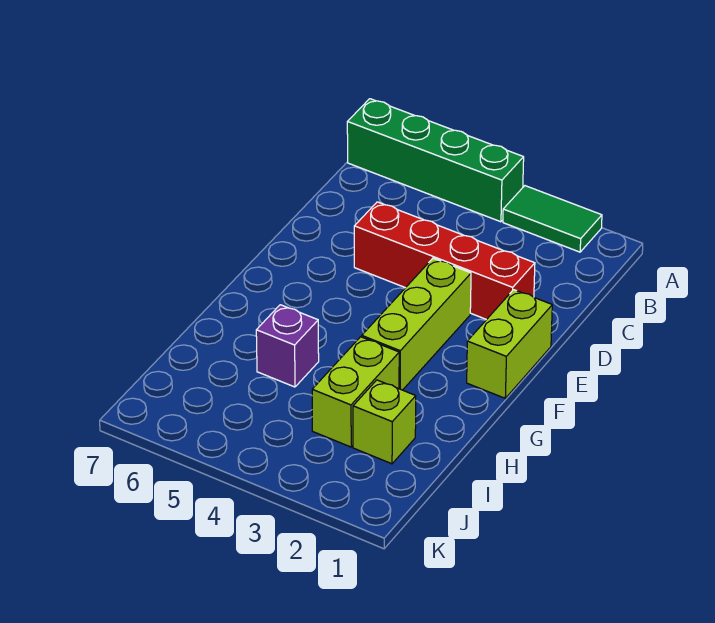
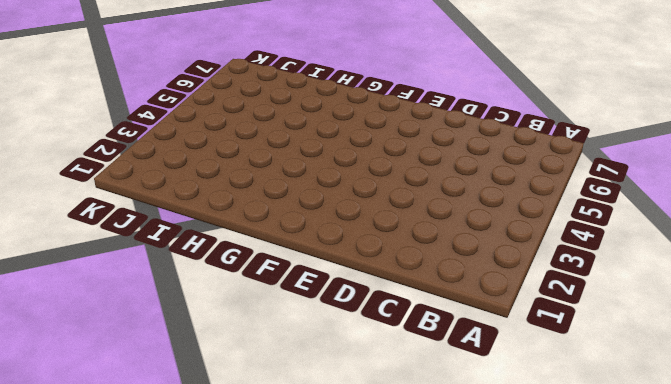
none -> green tile A2:A3 level 1
none -> green brick A4:A7 level 1

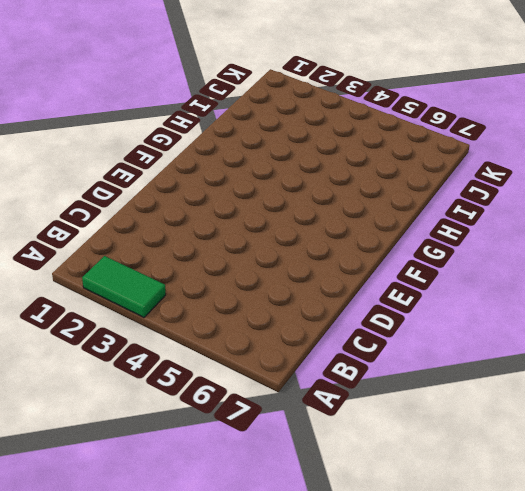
none -> green brick A4:A7 level 1
none -> red brick D2:D5 level 1

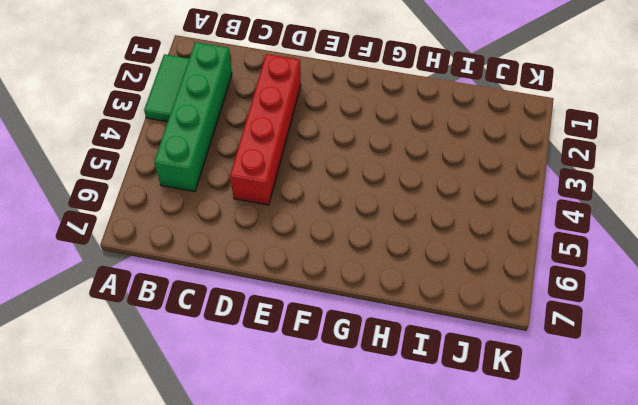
green brick B2:B5 level 1 -> green brick A4:A7 level 1
none -> lime brick E1:F1 level 1
none -> lime brick E3:G3 level 1

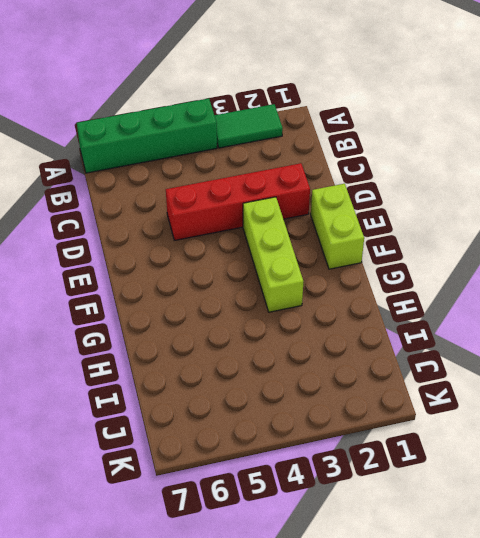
none -> lime brick H3:I3 level 1
none -> purple brick H5 level 1

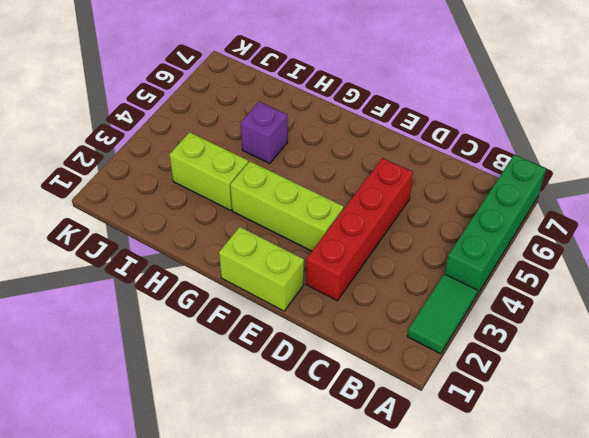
none -> lime brick I2 level 1

